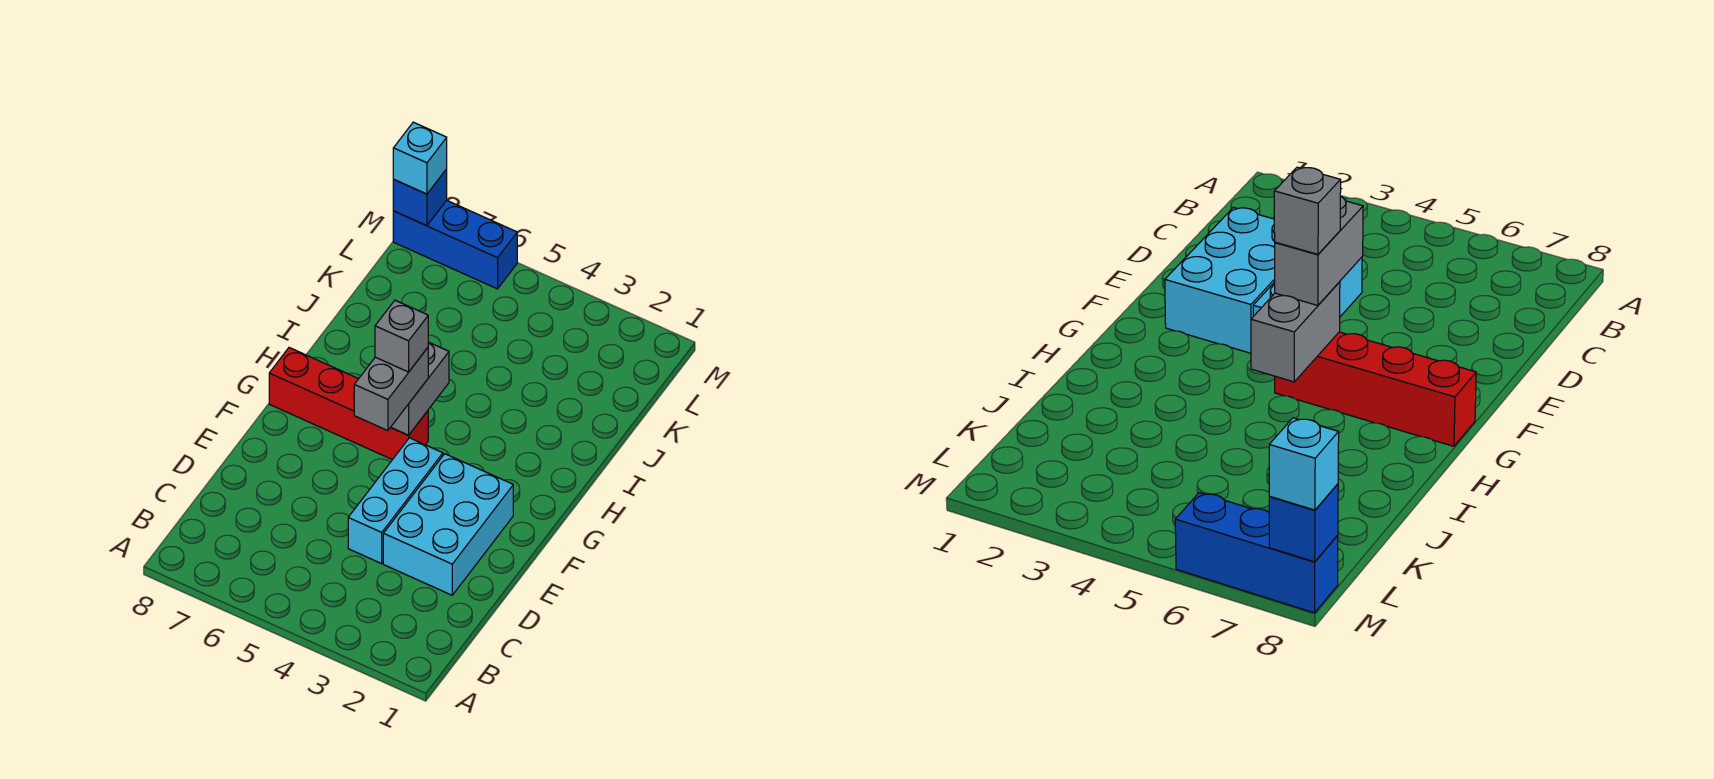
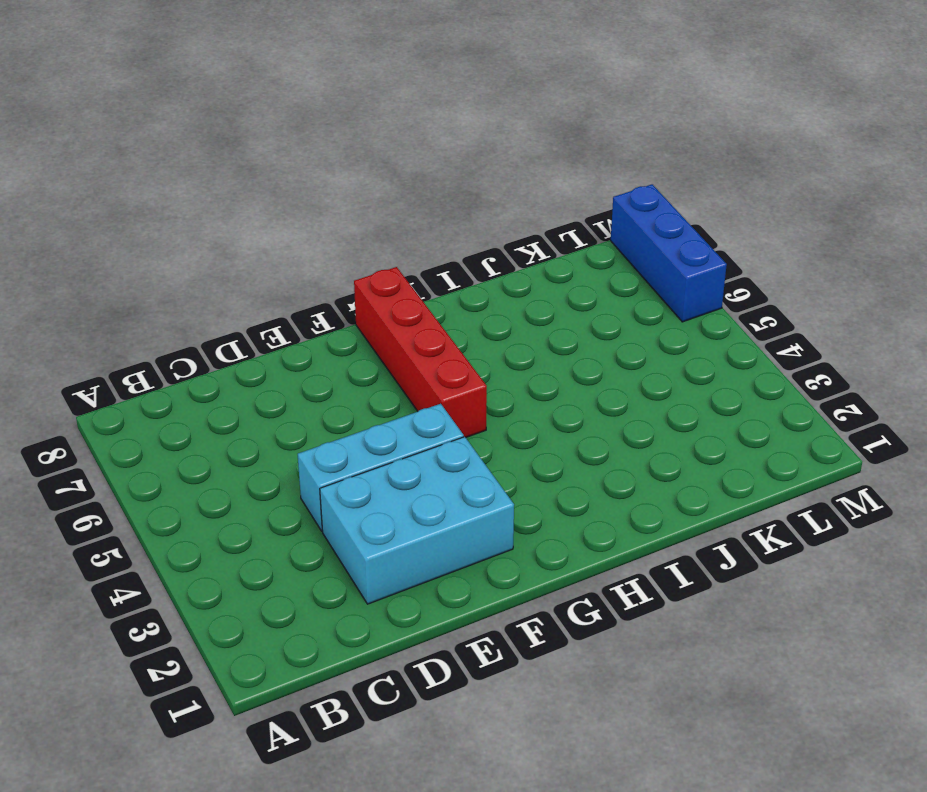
none -> grey brick G5:H5 level 2
none -> blue brick M8 level 2

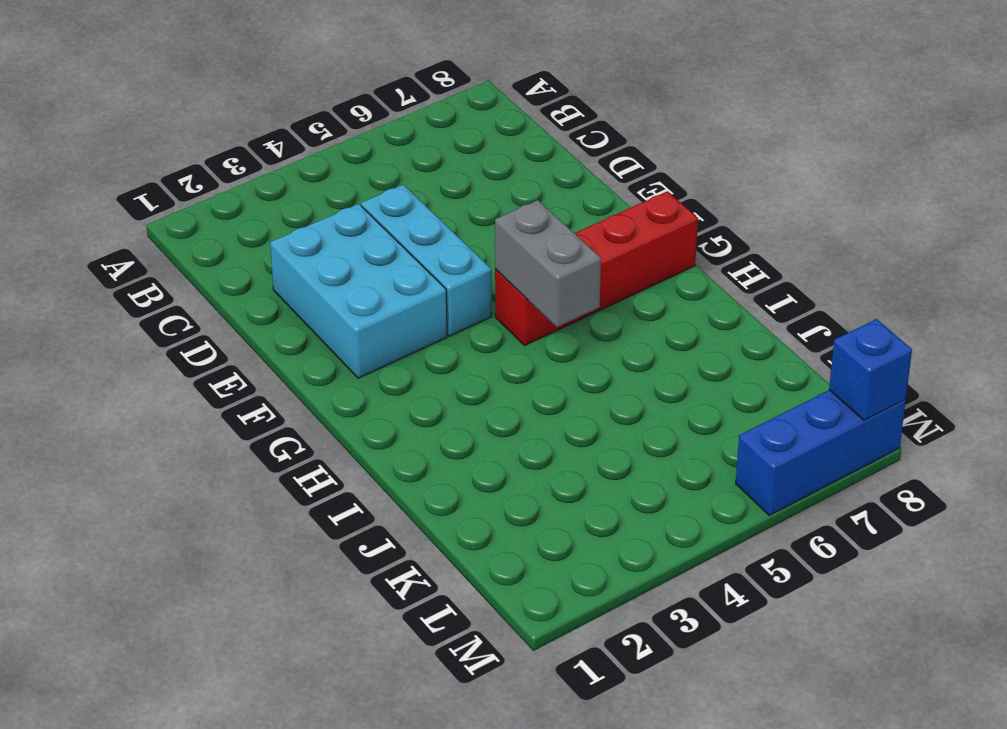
none -> grey brick F5:G5 level 3
none -> cyan brick M8 level 3

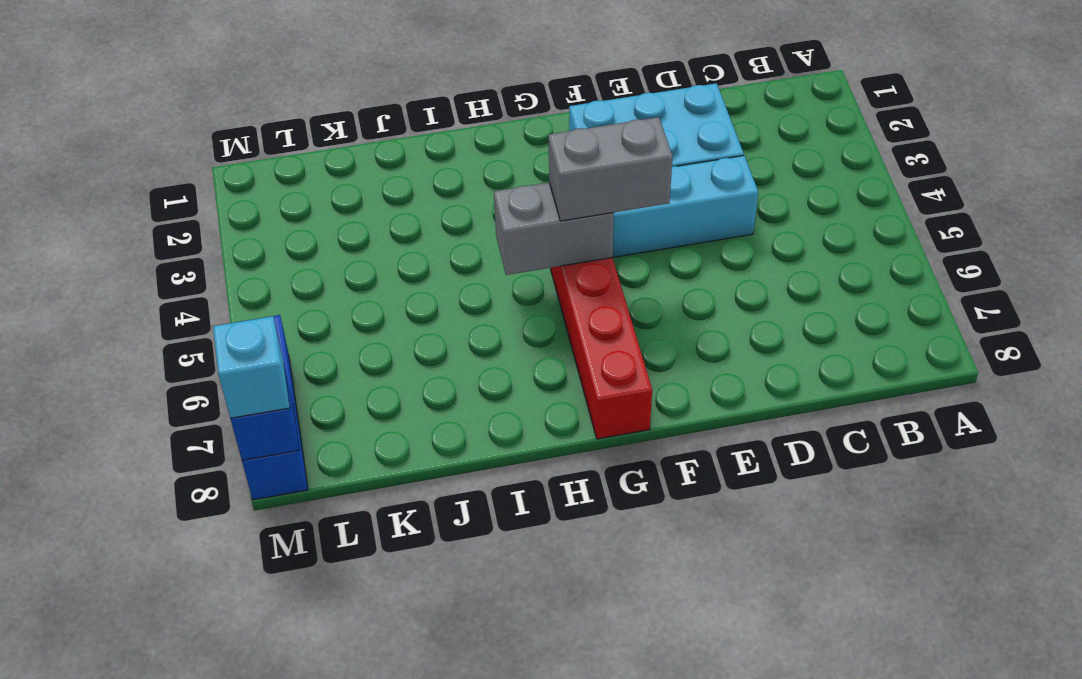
none -> grey brick G5 level 4

